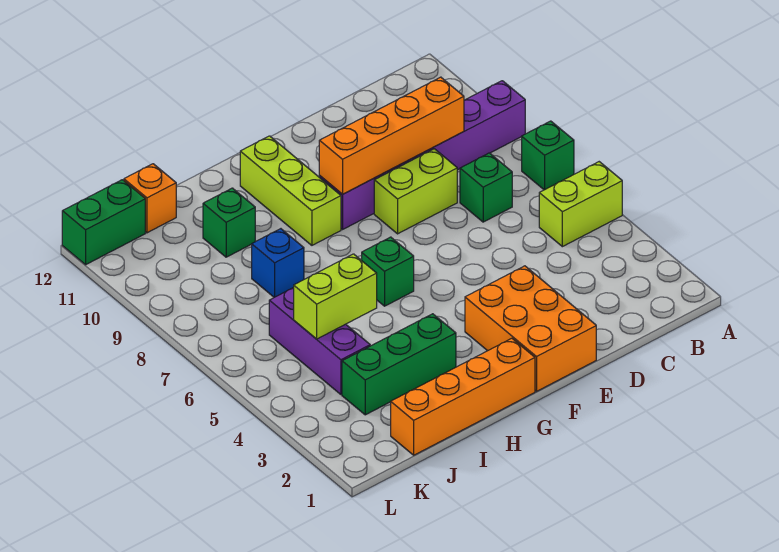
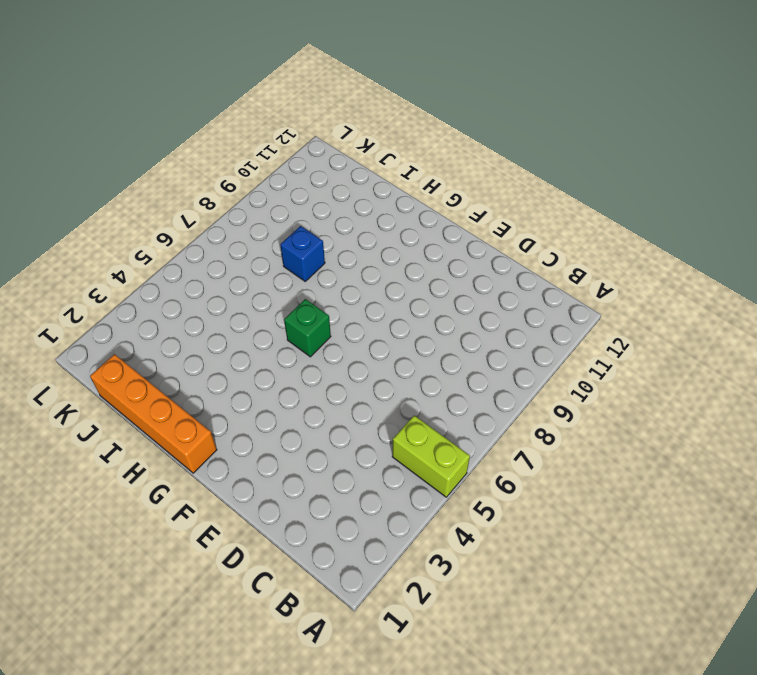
none -> green brick A7 level 1
none -> purple brick A9:F9 level 1
none -> green brick C7 level 1

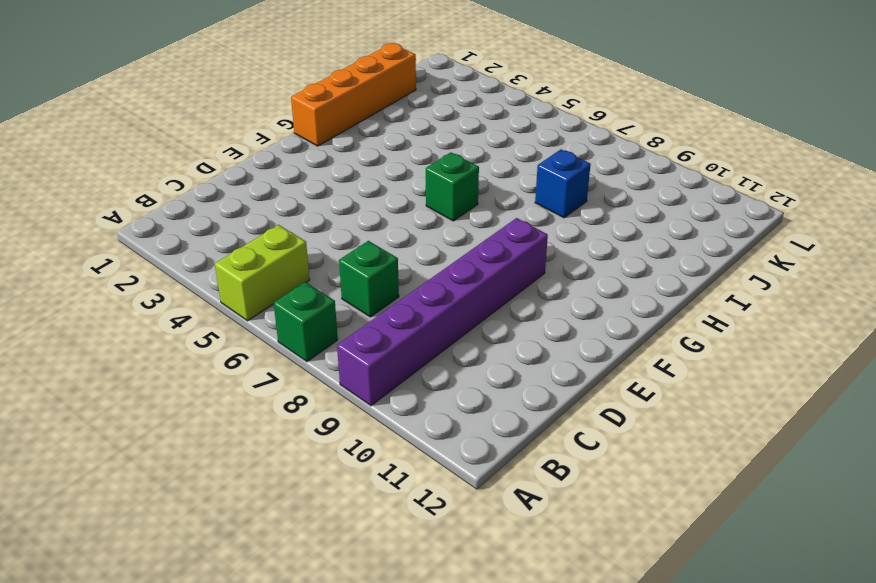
none -> lime brick D8:E8 level 1
none -> orange brick E1:F3 level 1
none -> lime brick G9:G11 level 1

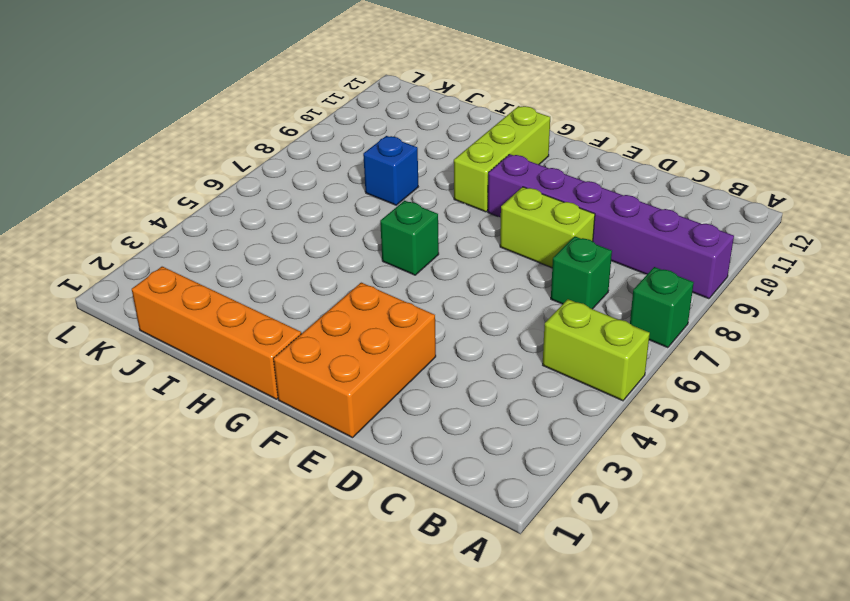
none -> green brick H3:J3 level 1
none -> green brick I10 level 1
none -> purple brick J4:J6 level 1

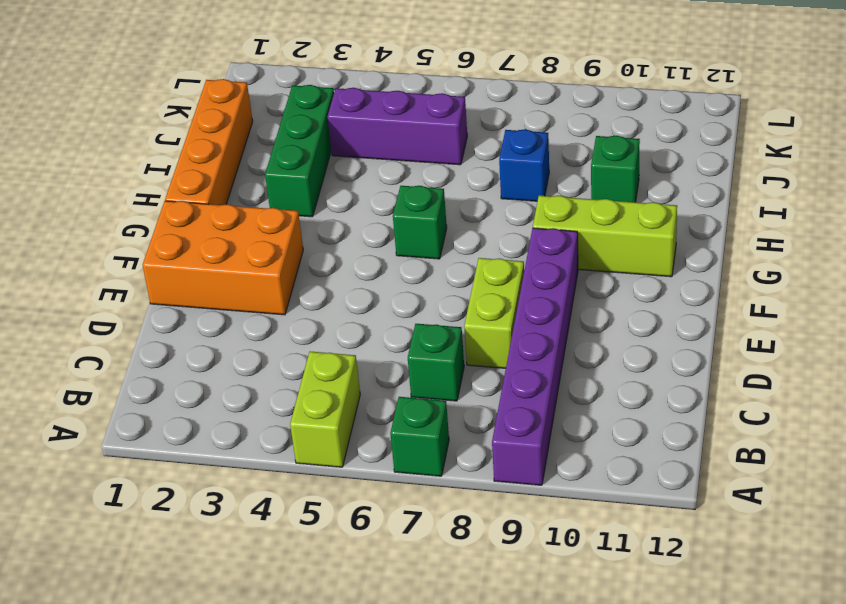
none -> orange brick J12 level 1
none -> green brick K12:L12 level 1
none -> orange brick C9:F9 level 2

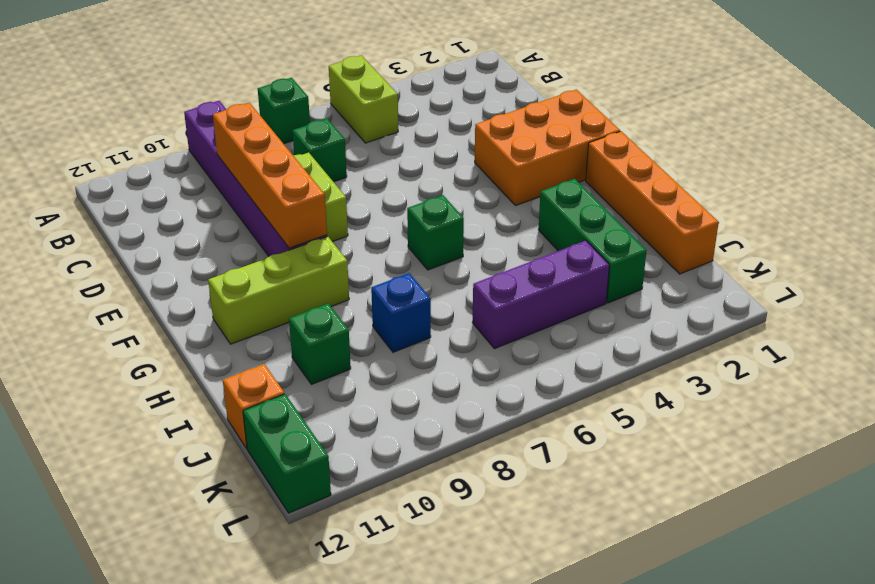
none -> lime brick I5:J5 level 2

